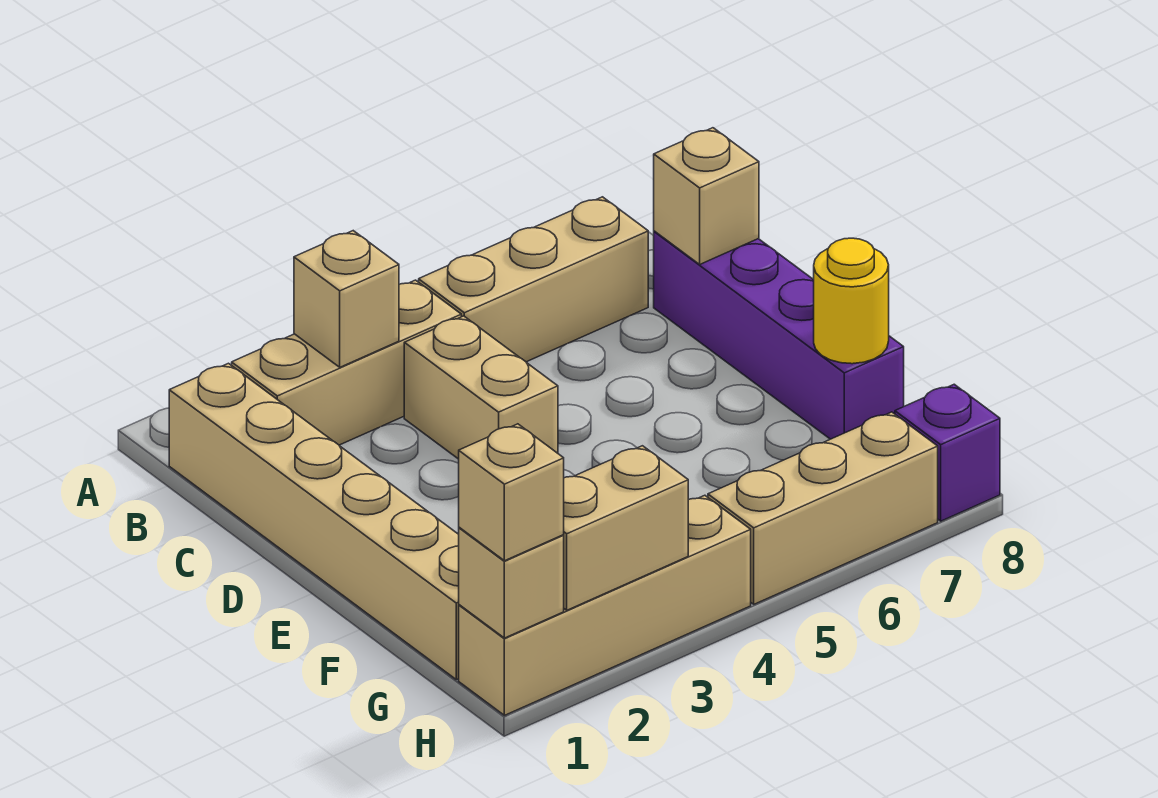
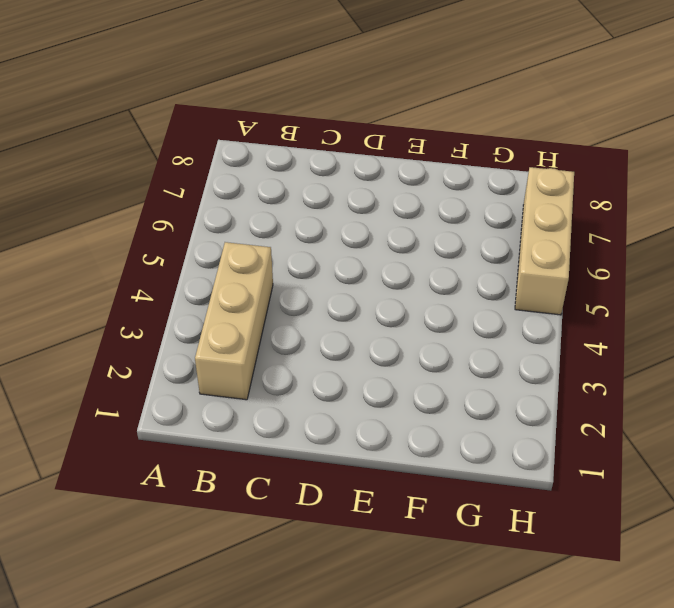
none -> tan brick B1:G1 level 1
none -> tan brick B5:B7 level 1
none -> tan brick C4:D4 level 1

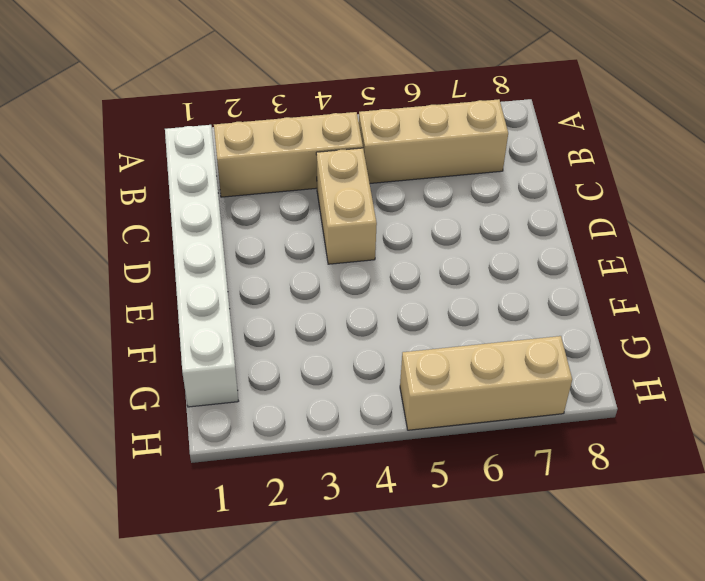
white brick B1:G1 level 1 -> tan brick B1:G1 level 1
none -> purple brick C8:F8 level 1
none -> tan brick H1:H4 level 1
none -> purple brick H8 level 1

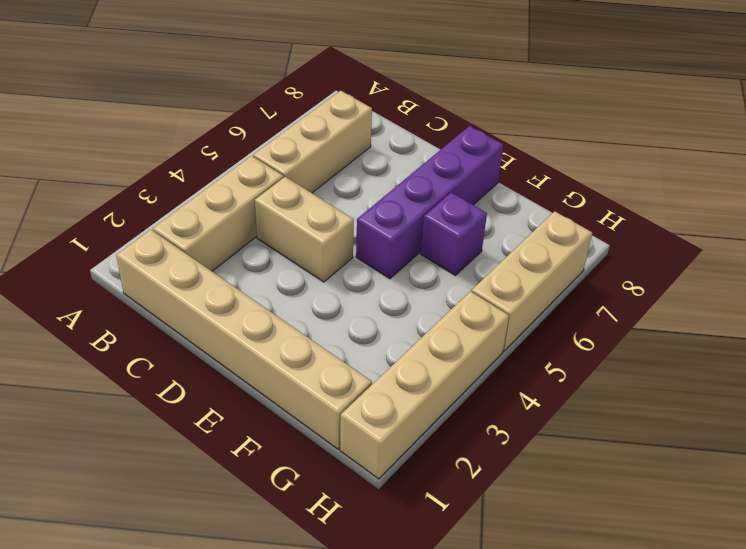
purple brick E5:E8 level 1 -> purple brick C8:F8 level 1
purple brick F6 level 1 -> purple brick H8 level 1
none -> tan brick B3 level 2
none -> tan brick C8 level 2
none -> yellow round brick F8 level 2

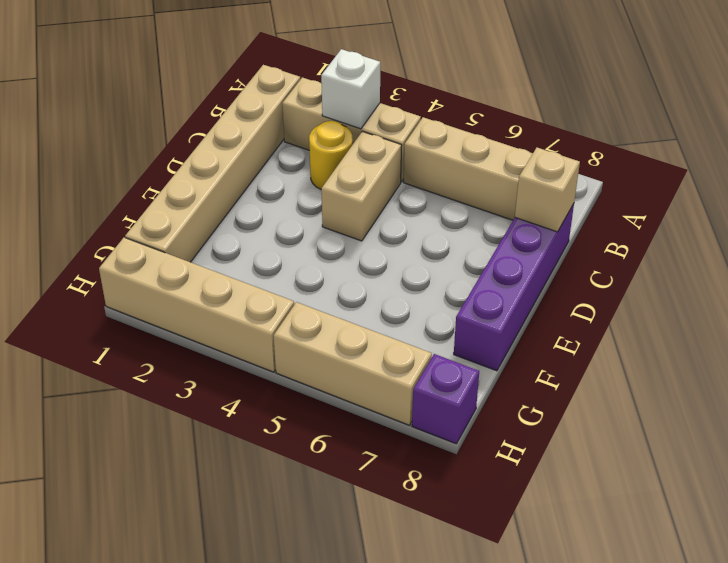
white brick B3 level 2 -> tan brick B3 level 2
yellow round brick C3 level 1 -> yellow round brick F8 level 2
none -> tan brick H1 level 2
none -> tan brick H2:H3 level 2
none -> tan brick H1 level 3

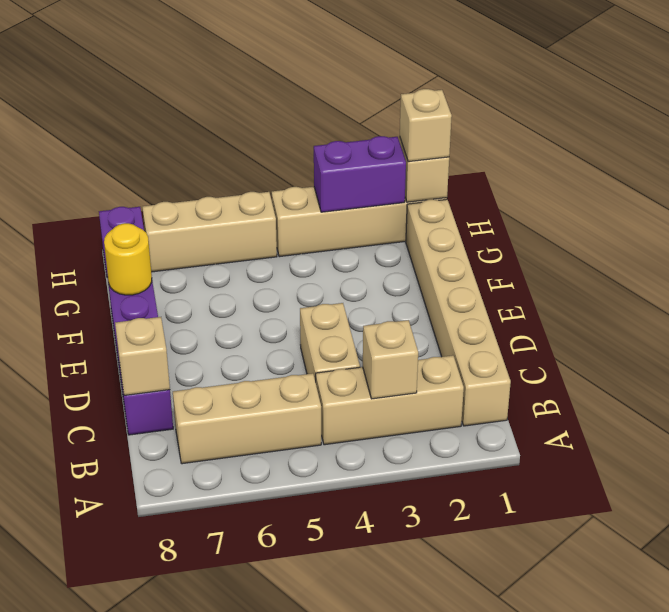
purple brick H2:H3 level 2 -> tan brick H2:H3 level 2

